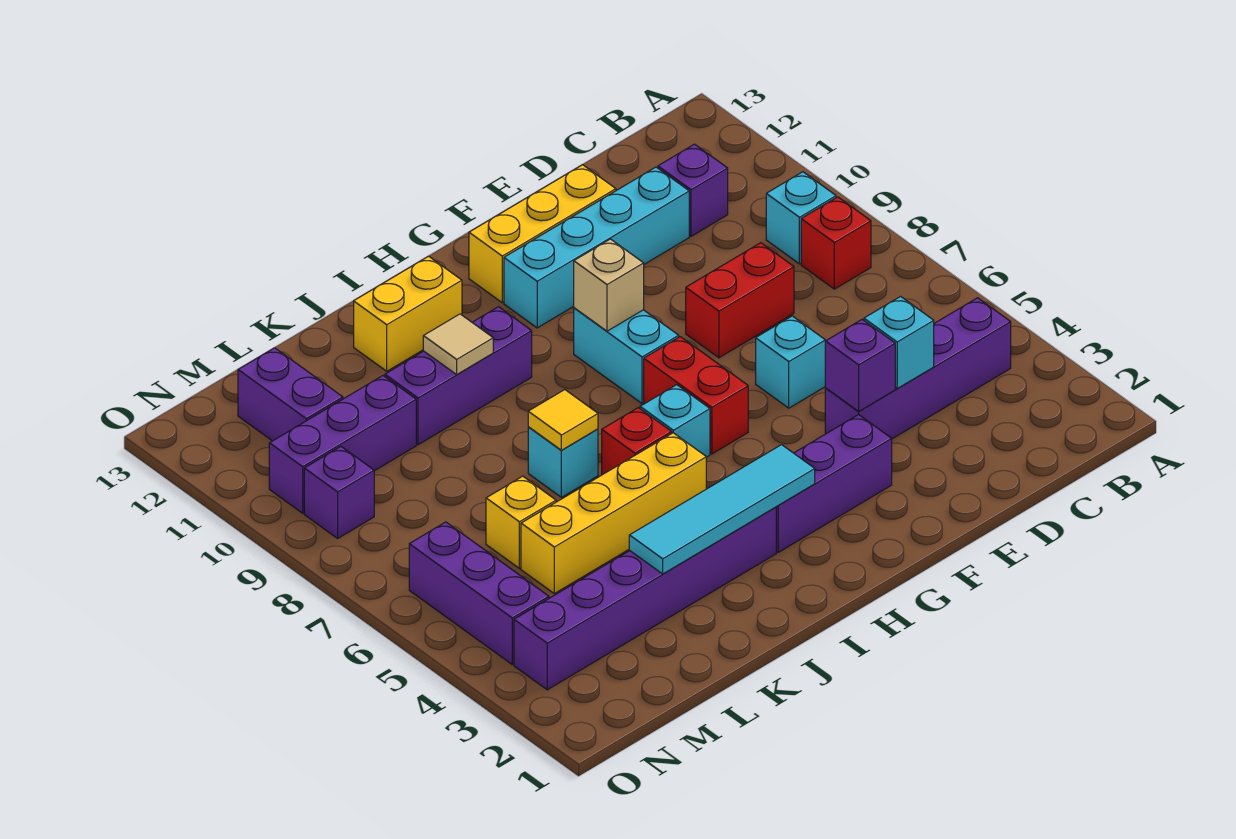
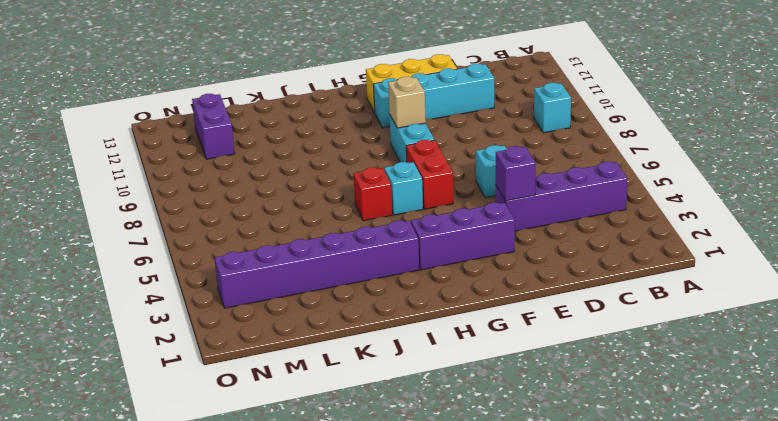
none -> red brick B8 level 1
none -> purple brick C11 level 1
none -> red brick D8:E8 level 1

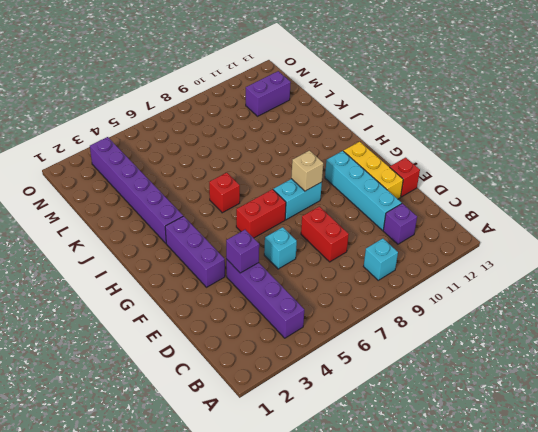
red brick E13 level 1 -> red brick B8 level 1
none -> cyan brick H6 level 1
none -> yellow brick I5:L5 level 1
none -> purple brick I10:K10 level 1

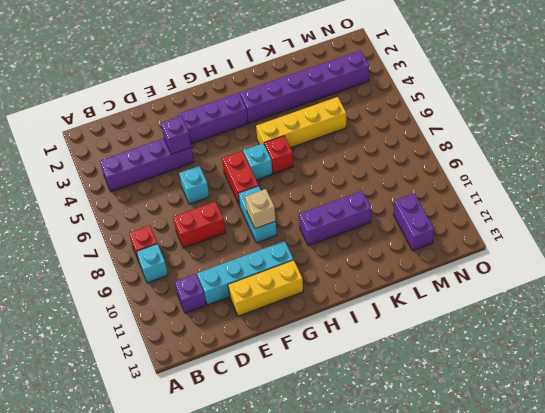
none -> yellow brick I12:J12 level 1
none -> cyan brick J7 level 1
none -> yellow brick L6 level 1

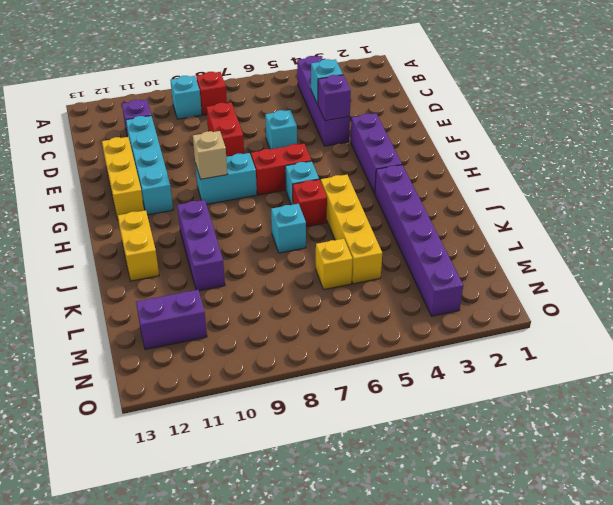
none -> purple brick L10:N10 level 1
none -> purple brick N4:N6 level 1
none -> purple brick N9 level 1

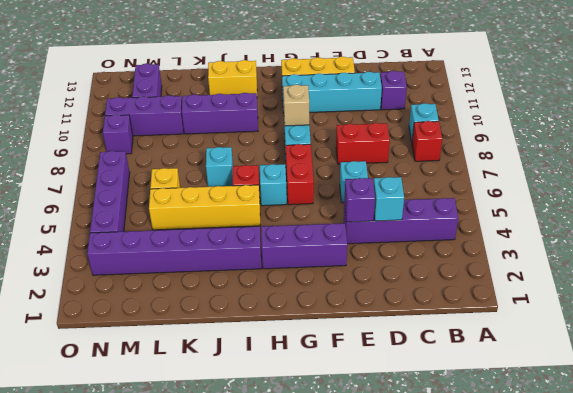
purple brick N4:N7 level 1 -> purple brick N4:N6 level 1
none -> cyan tile H3:K3 level 2
none -> yellow tile J7 level 2
none -> tan tile J10 level 2

